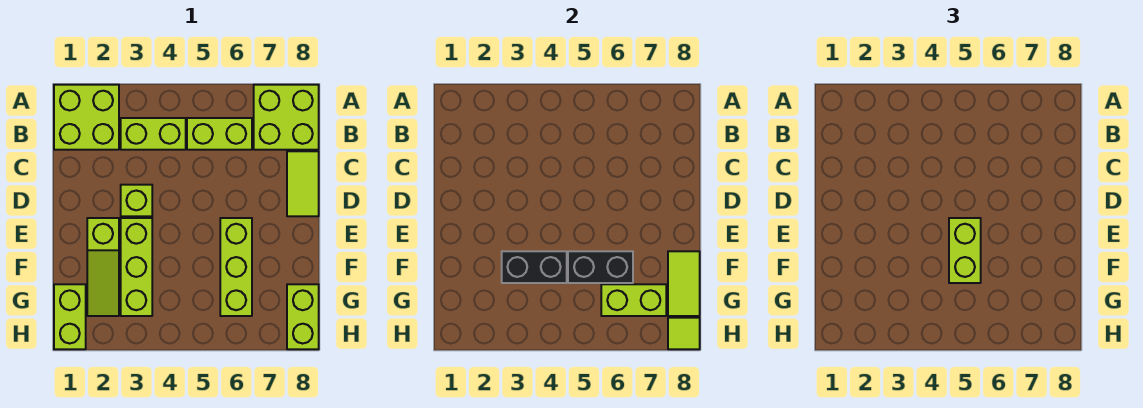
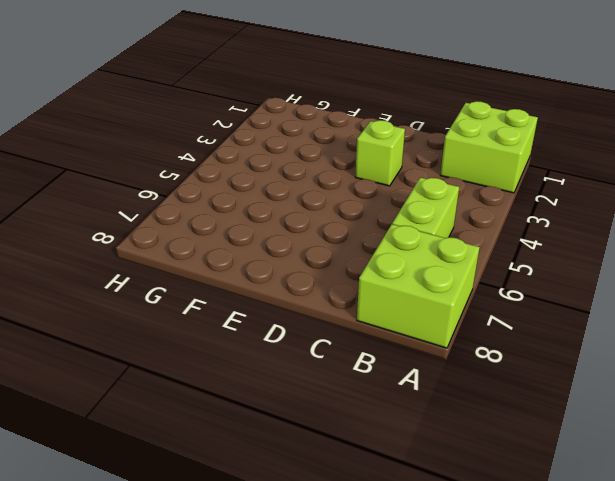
none -> lime brick B3:B4 level 1
none -> lime tile C8:D8 level 1
none -> lime slope E2:G2 level 1 top E

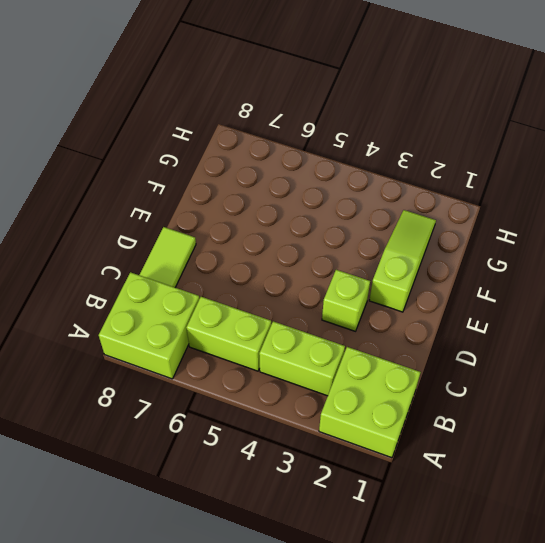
none -> lime brick E3:G3 level 1
none -> lime brick E6:G6 level 1
none -> lime brick G1:H1 level 1

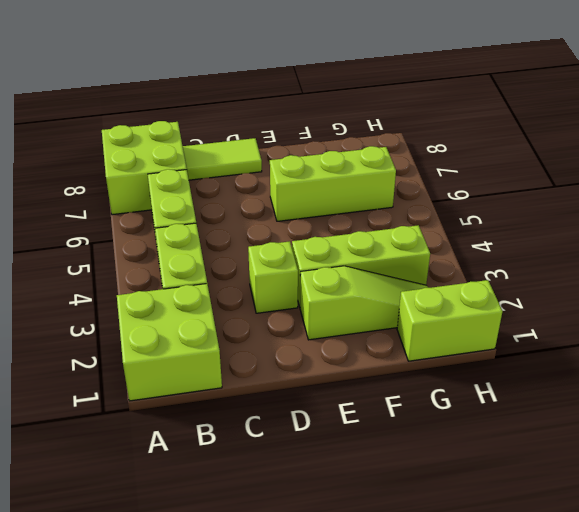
none -> lime brick G8:H8 level 1
none -> black brick F3:F4 level 2
none -> black brick F5:F6 level 2

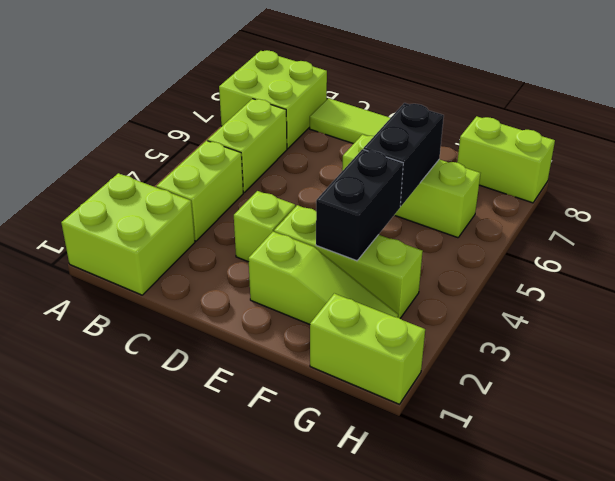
none -> lime tile F8:G8 level 2
none -> lime brick G6:G7 level 2
none -> lime tile H8 level 2

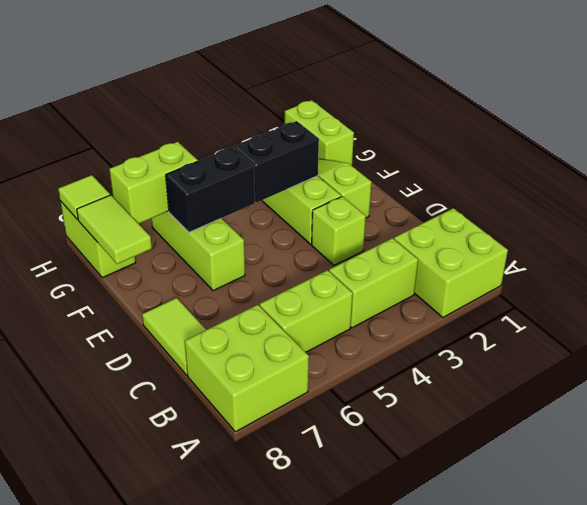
none -> lime brick E5:F5 level 3

